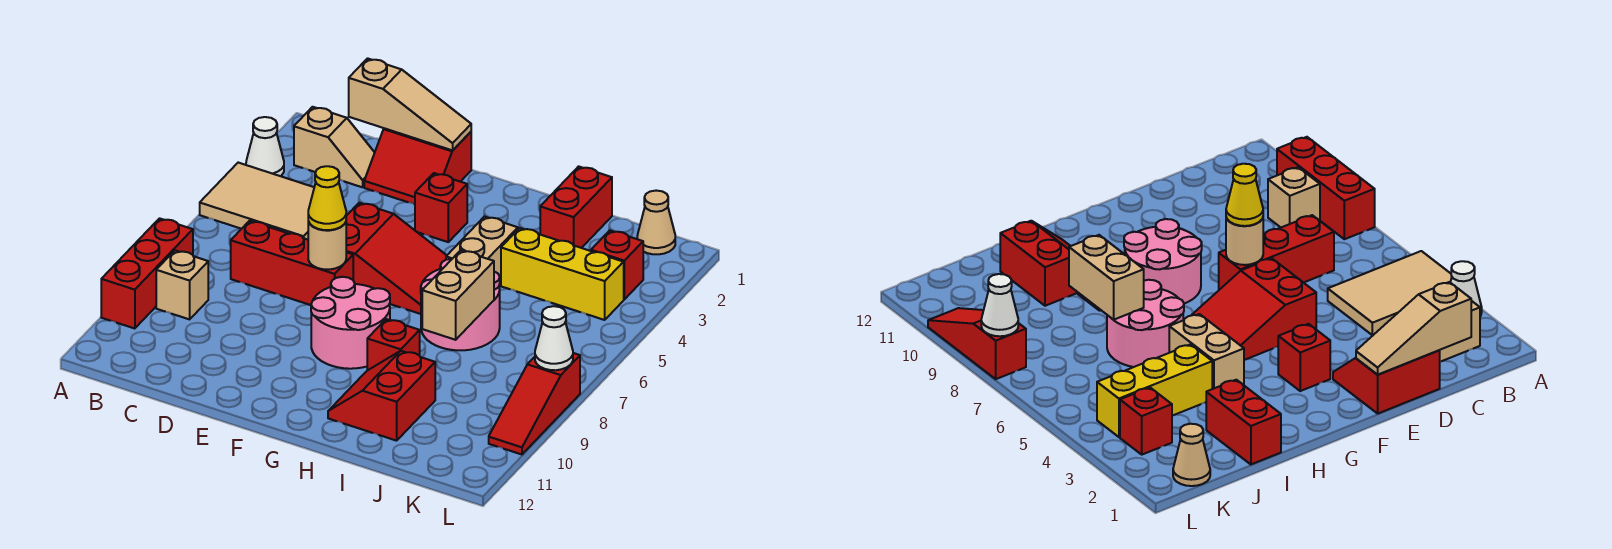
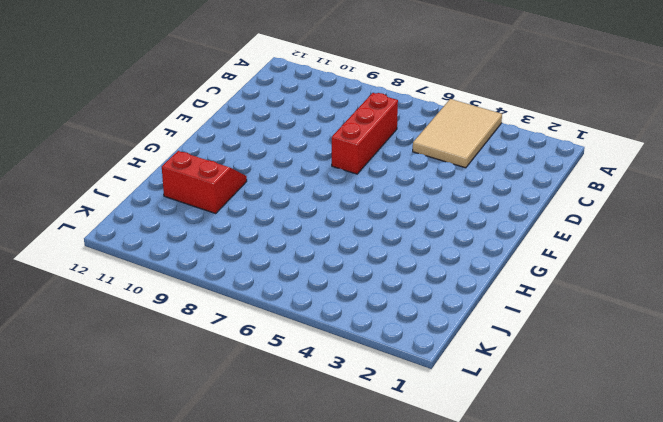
none -> white cone A3 level 1
none -> red brick A8:A10 level 1
none -> tan slope B2:C2 level 1 top B

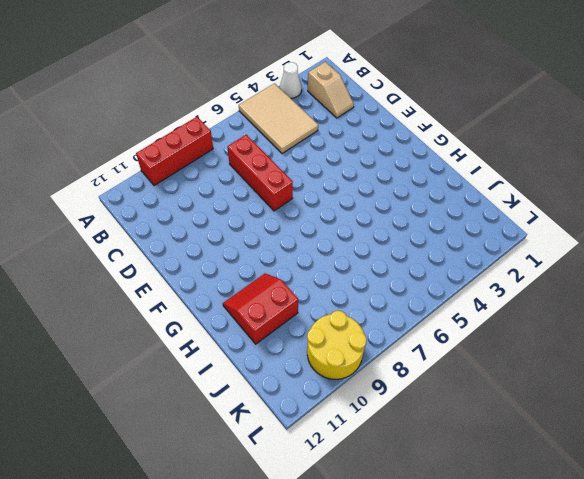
yellow round brick K9:L10 level 1 -> red slope L8:L10 level 1 top 8
none -> tan brick B9 level 1
none -> red slope D1:E2 level 1 top 1
none -> red slope E5:G6 level 1 top E

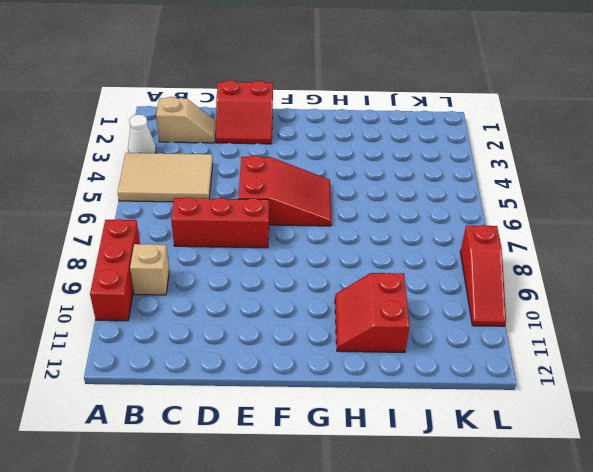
none -> red brick F3 level 1
none -> pink round brick F8:G9 level 1
none -> tan brick H4:H5 level 1

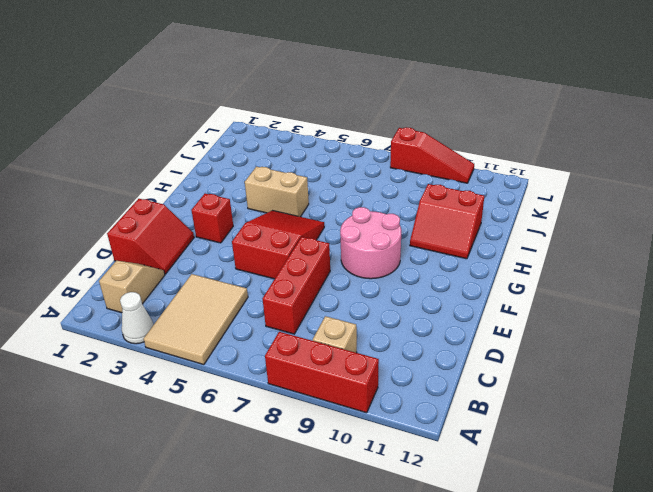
none -> pink round brick H6:I7 level 1
none -> red brick H9 level 1
none -> red brick I1:I2 level 1

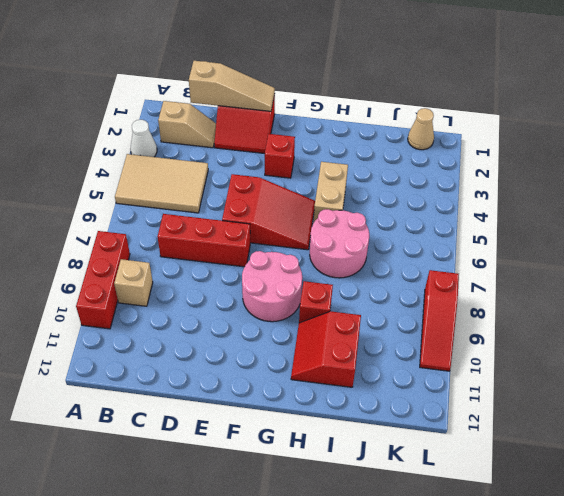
none -> red brick I1:I2 level 1
none -> yellow brick I4:K4 level 1
none -> red brick K3 level 1

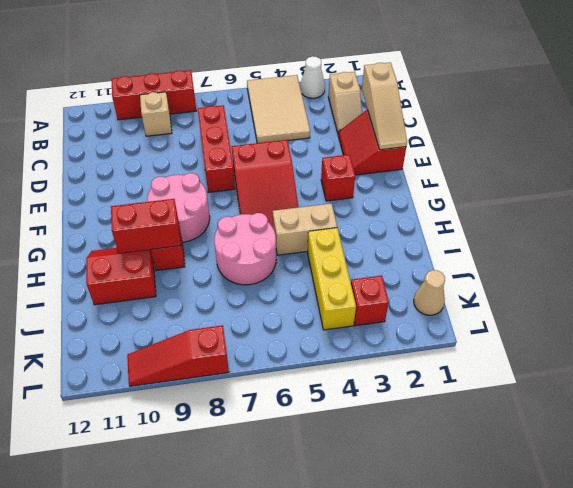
red brick H9:H10 level 2 -> red brick I1:I2 level 1
none -> tan round brick E7 level 2
none -> tan brick I7:I8 level 2
none -> white cone L8 level 2

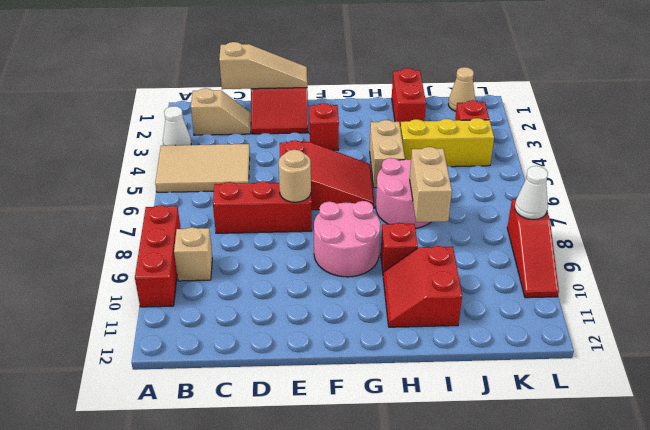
none -> yellow cone E7 level 3

